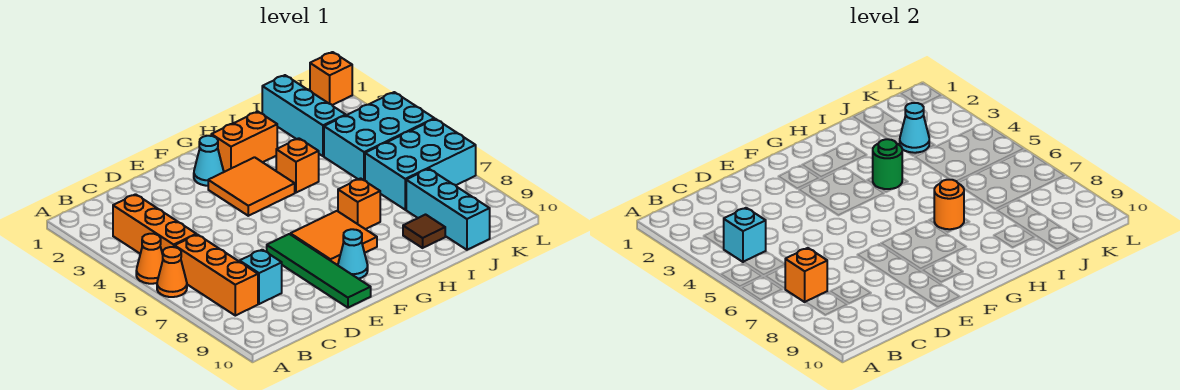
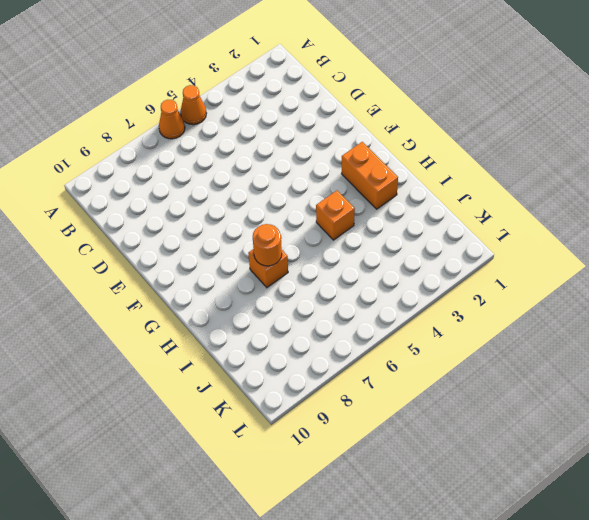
none -> orange brick B3:B5 level 1
none -> orange brick B6:B8 level 1
none -> cyan brick C8 level 1

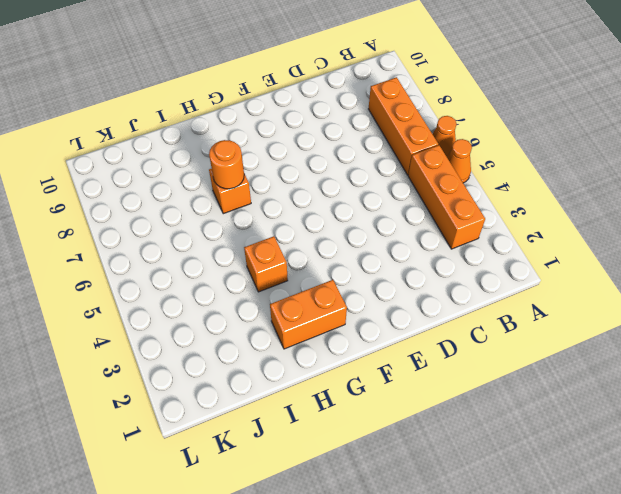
none -> cyan brick C8 level 1
none -> green tile E7:E10 level 1
none -> cyan cone F2 level 1

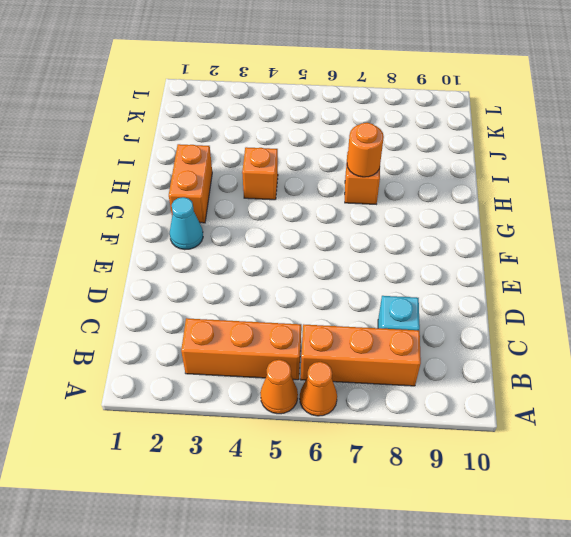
none -> green tile E7:E10 level 1
none -> orange tile F3:G4 level 1
none -> orange tile F7:G8 level 1

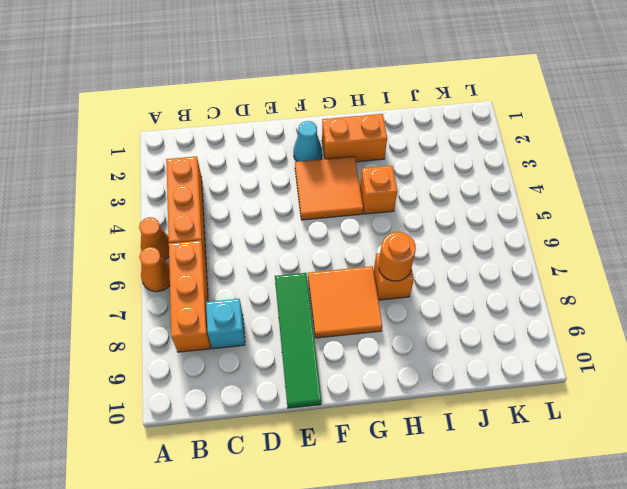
none -> cyan cone F9 level 1
none -> brown tile I9 level 1
none -> cyan brick J1:J3 level 1

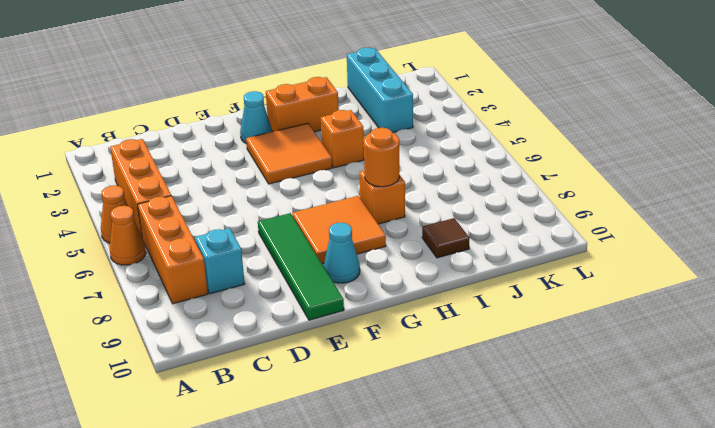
none -> cyan brick J4:L5 level 1
none -> cyan brick J6:L7 level 1
none -> cyan brick J8:J10 level 1

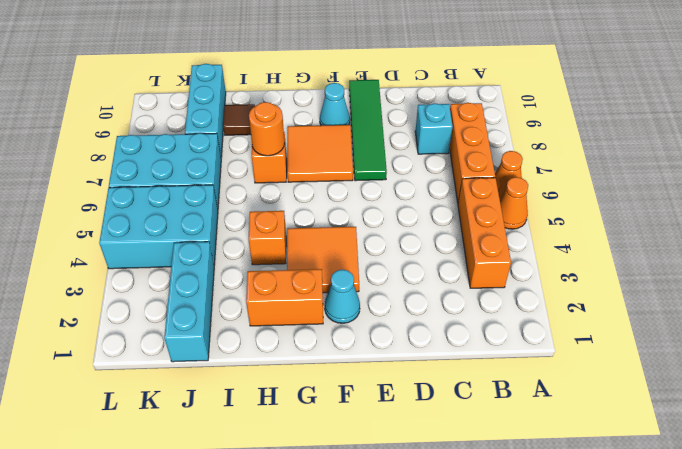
none -> orange brick L1 level 1
none -> cyan brick B4 level 2
none -> orange brick B7 level 2

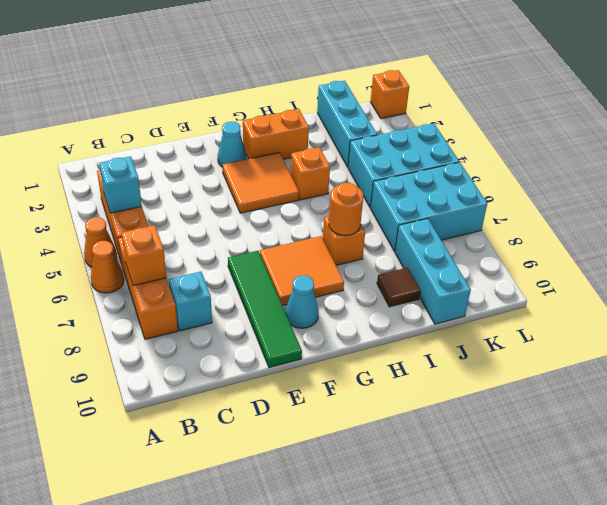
none -> green round brick H4 level 2
none -> cyan cone J3 level 2

